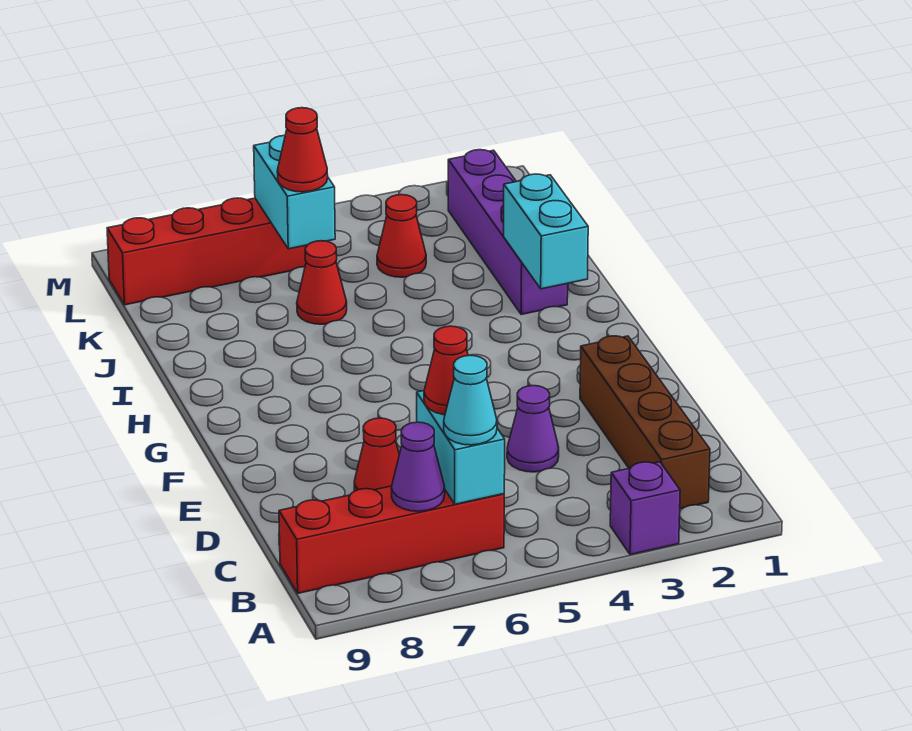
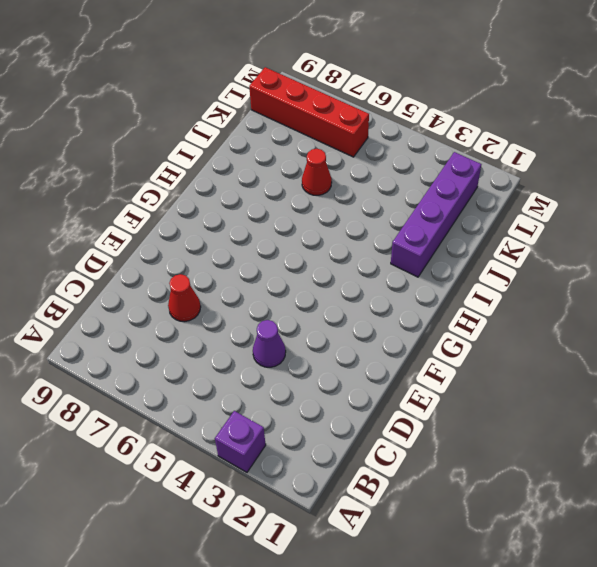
none -> brown brick B2:E2 level 1
none -> red brick B6:B9 level 1
none -> red cone K4 level 1

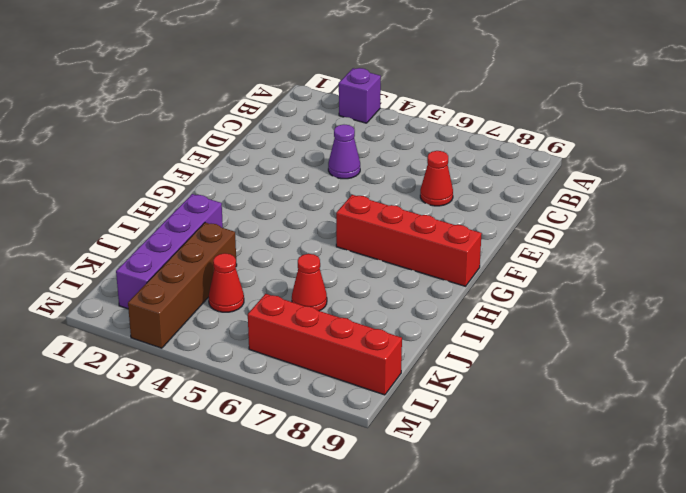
red brick G6:G9 level 1 -> red brick B6:B9 level 1
brown brick J3:M3 level 1 -> brown brick B2:E2 level 1
none -> cyan brick B6:C6 level 2
none -> purple cone B7 level 2
none -> cyan brick H2:I2 level 2

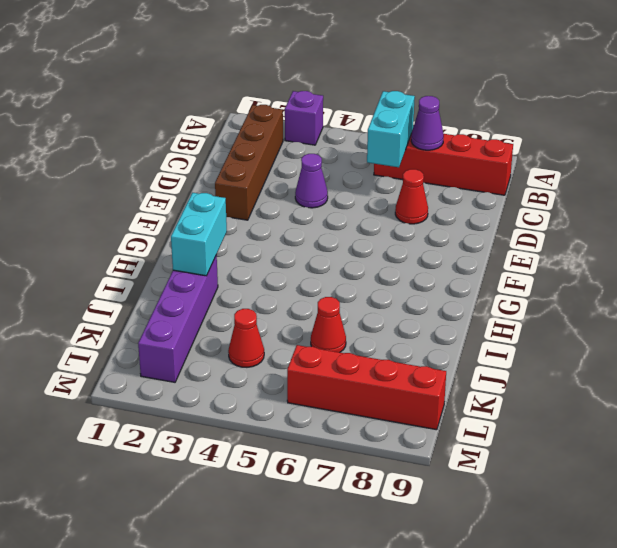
none -> cyan brick K6:L6 level 2
none -> cyan cone B6 level 3
none -> red cone C6 level 3

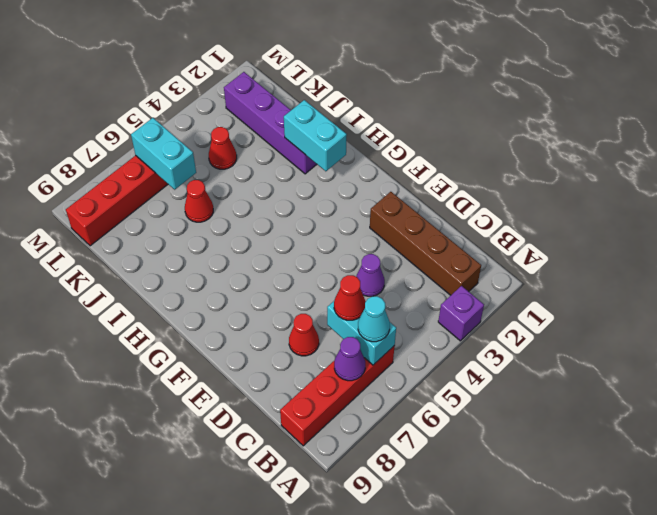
none -> red cone K6 level 3

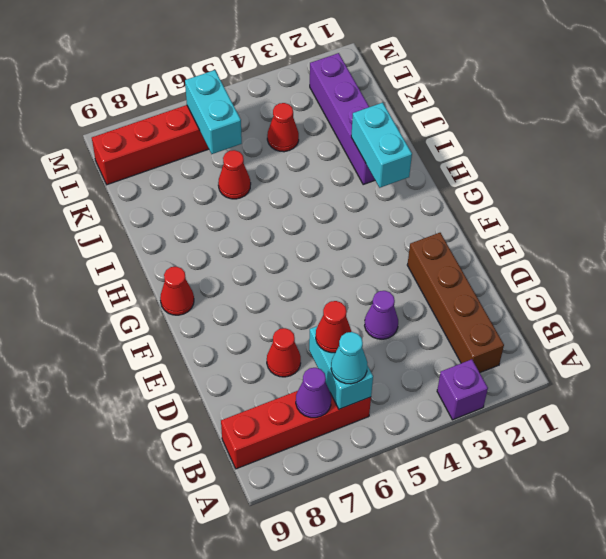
red cone G9 level 1 -> red cone K6 level 3

